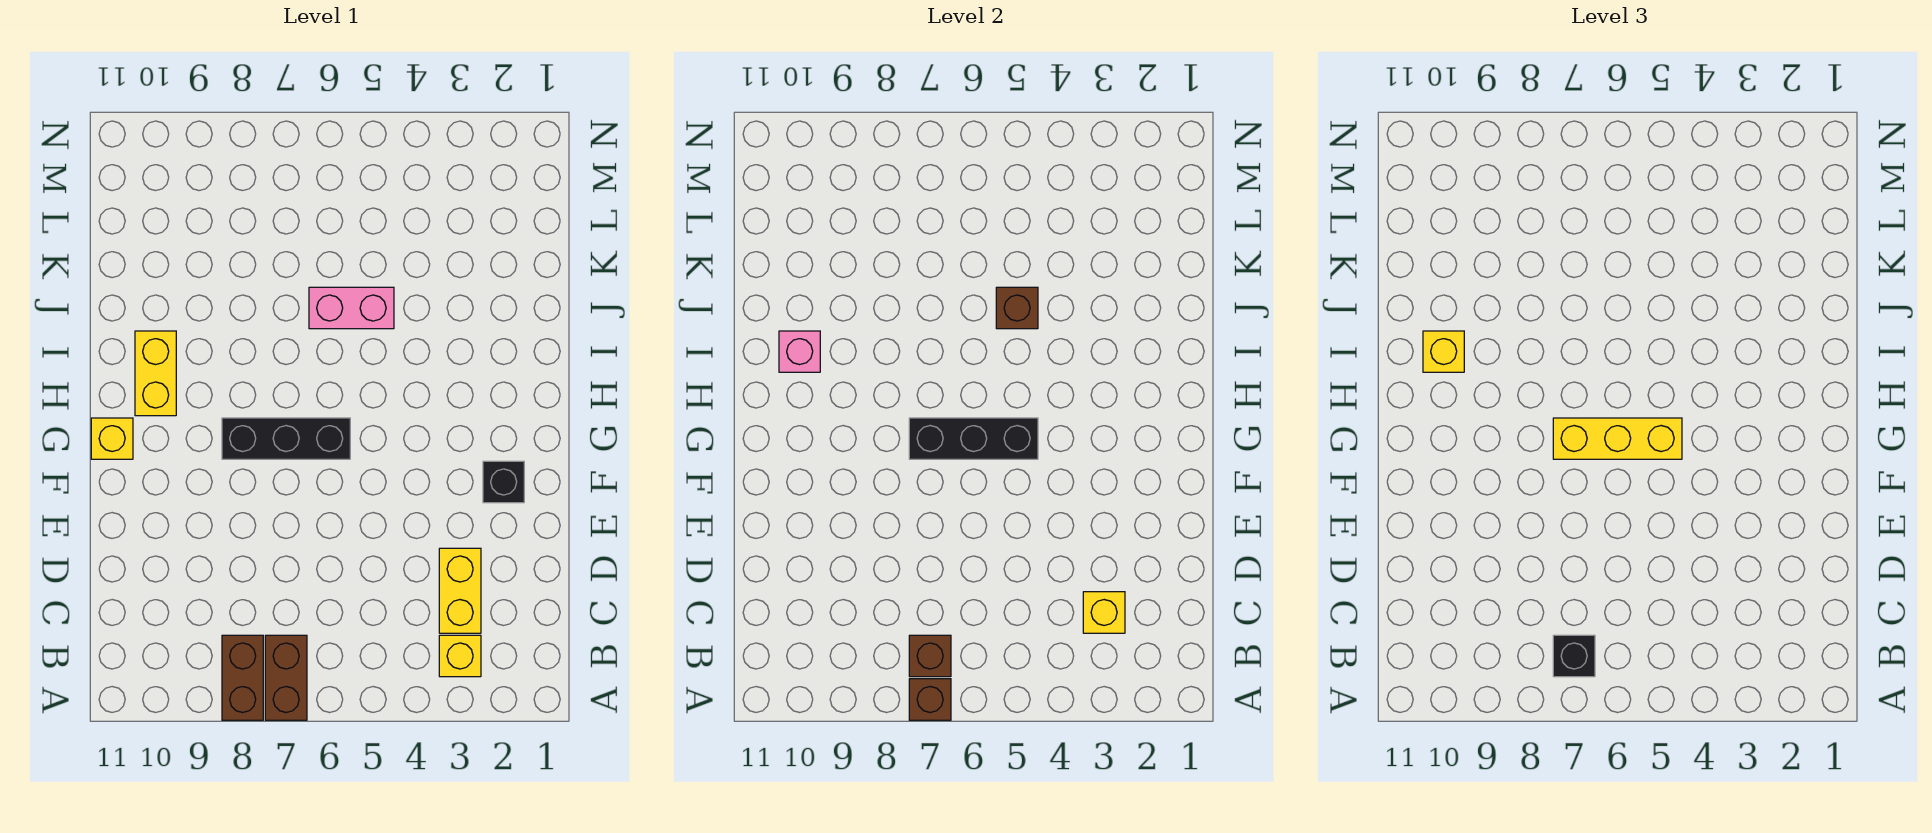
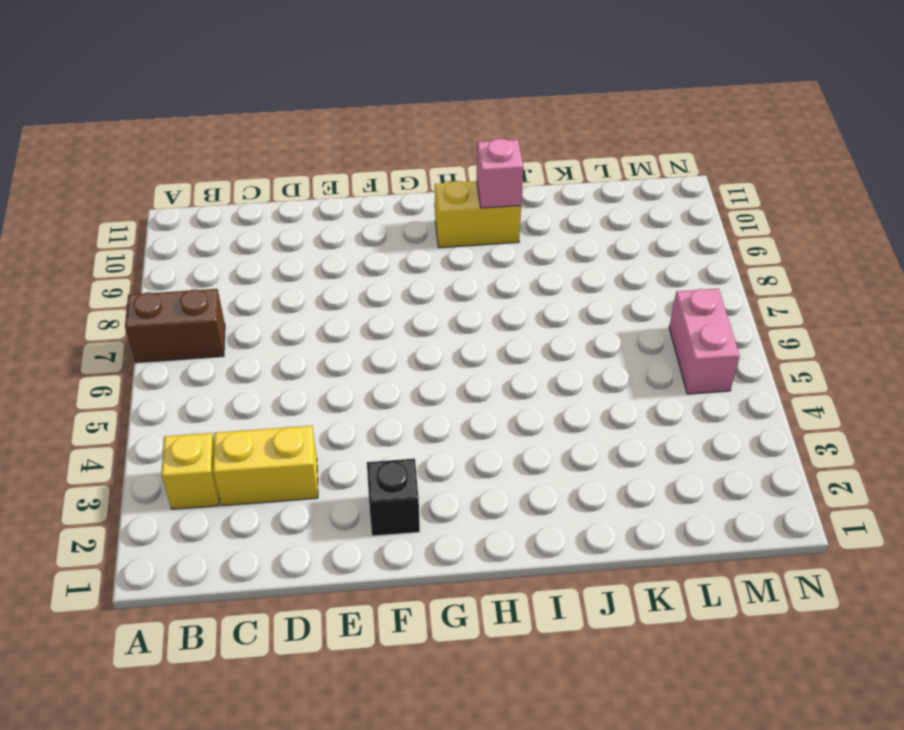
pink brick M5:M6 level 1 -> pink brick J5:J6 level 1
none -> brown brick A8:B8 level 1
none -> black brick G6:G8 level 1
none -> yellow brick G11 level 1

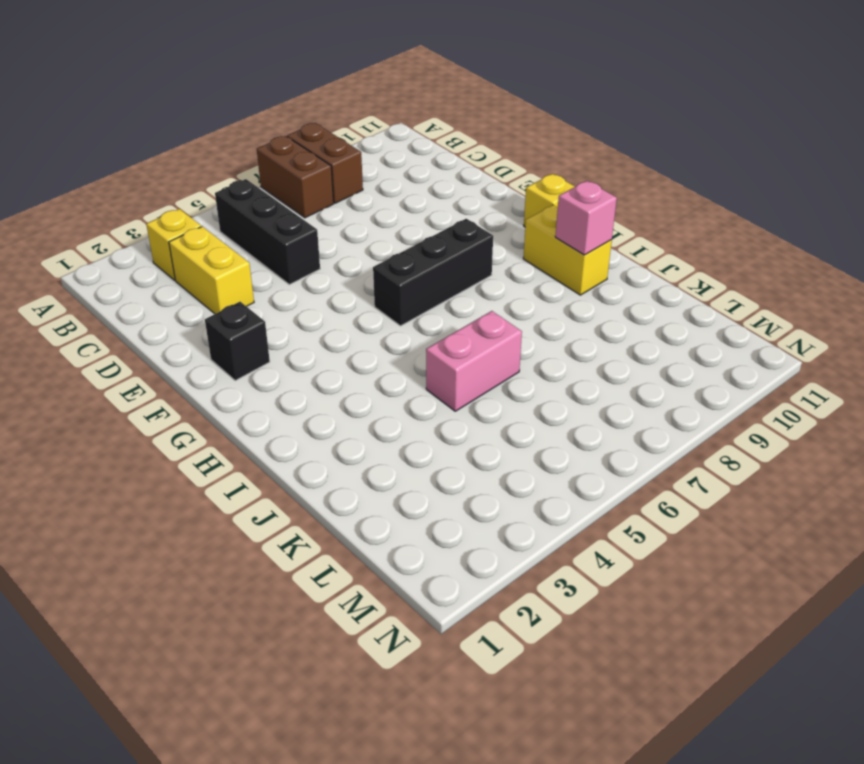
black brick B5:D5 level 1 -> black brick G5:G7 level 2
none -> brown brick A7 level 2
none -> brown brick B7 level 2
none -> yellow brick C3 level 2

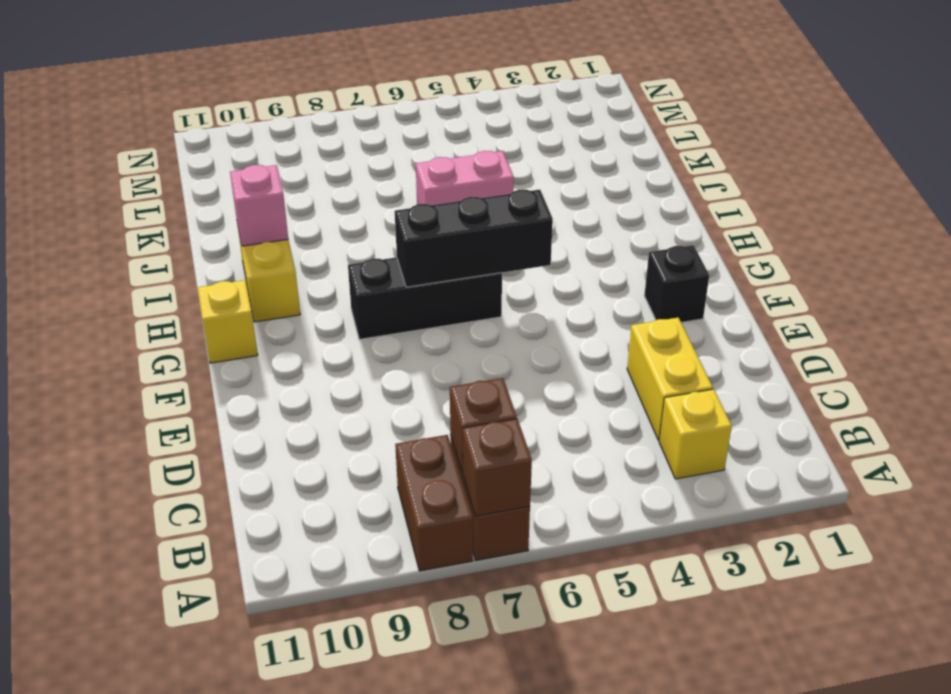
none -> yellow brick C3 level 2
none -> brown brick J5 level 2
none -> black brick B7 level 3

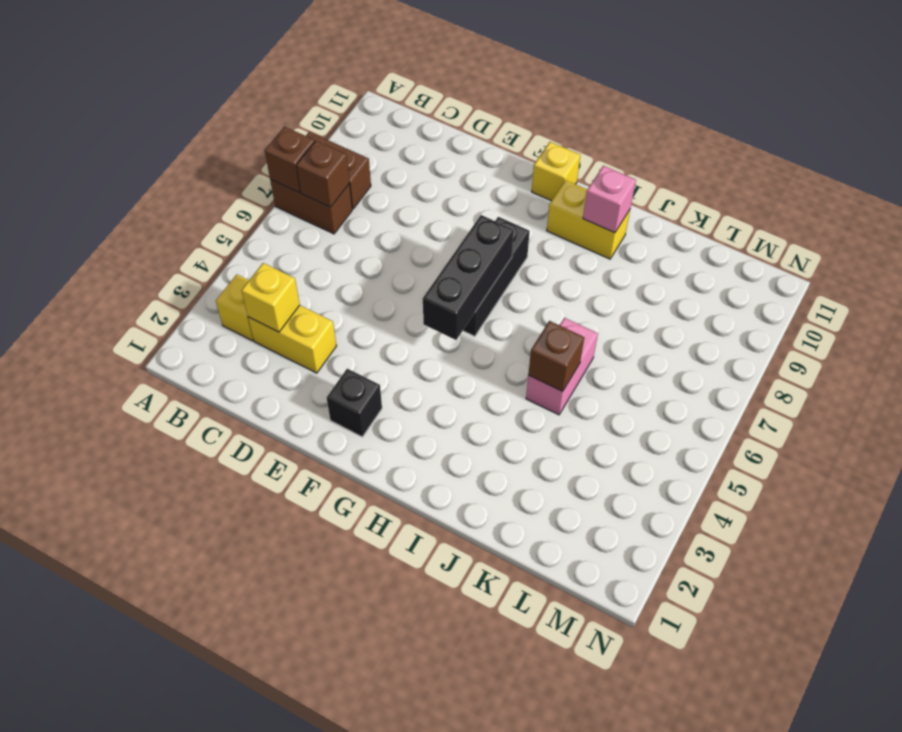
none -> black brick B7 level 3
none -> yellow brick G5:G7 level 3
none -> yellow brick I10 level 3

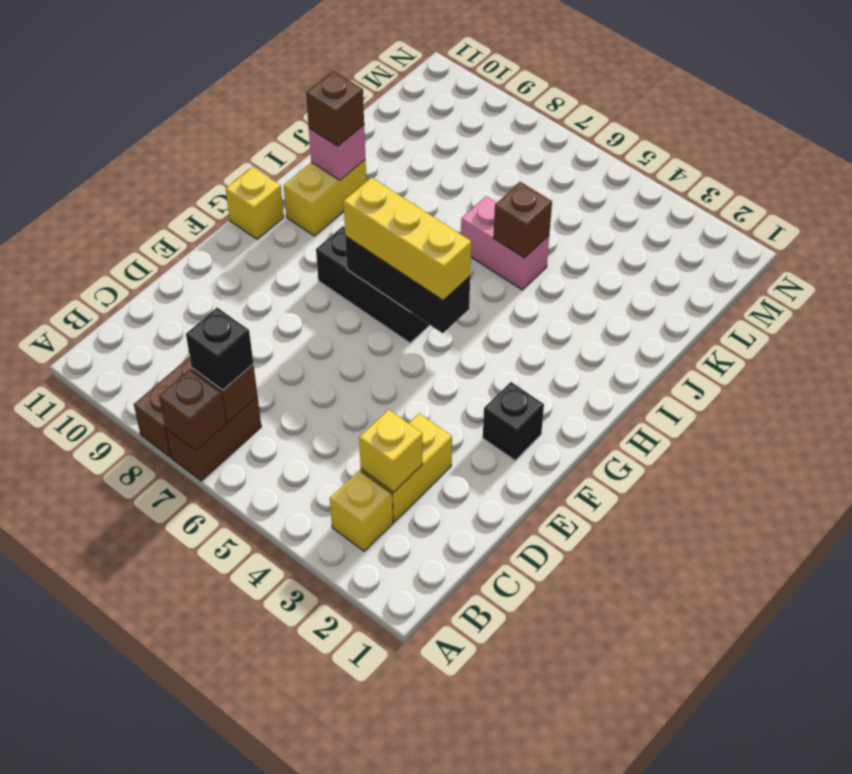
brown brick I10 level 3 -> yellow brick I10 level 3

